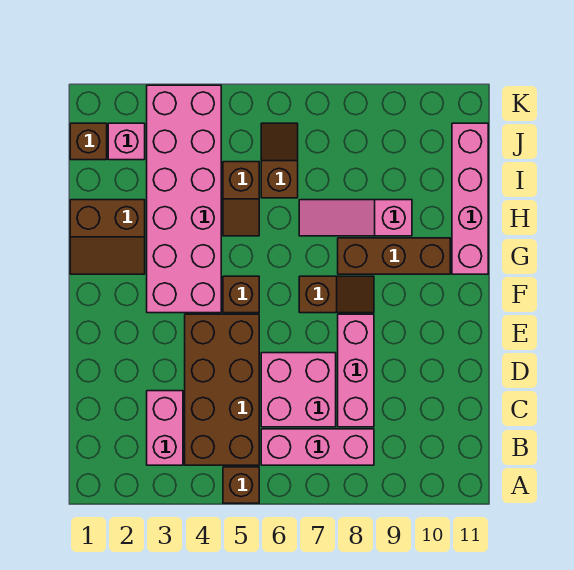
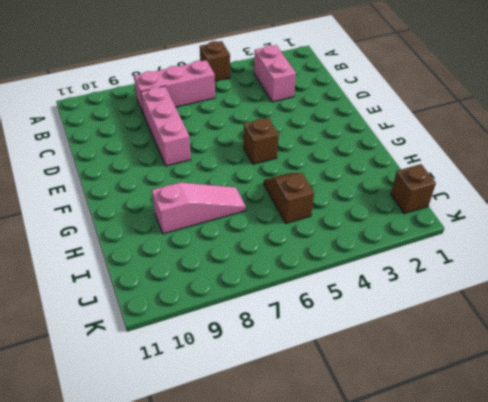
none -> brown brick B4:E5 level 1
none -> pink brick C6:D7 level 1
none -> pink brick F3:K4 level 1

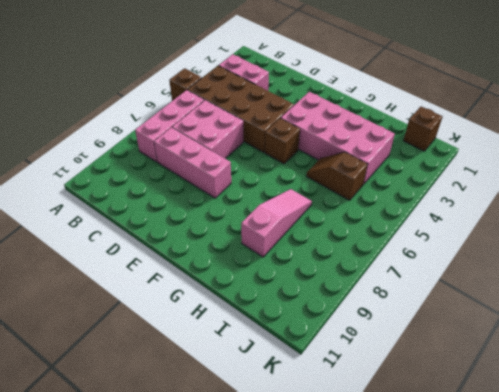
pink brick F3:I4 level 1 -> pink brick F3:K4 level 1
none -> brown slope F7:F8 level 1 top 7
none -> brown slope G1:H2 level 1 top H
none -> brown brick G8:G10 level 1

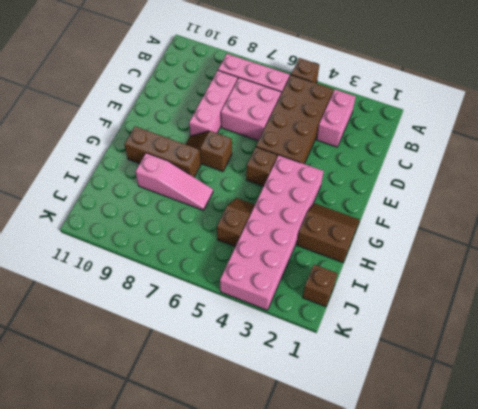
none -> pink brick G11:J11 level 1
none -> brown slope I6:J6 level 1 top I
none -> pink brick J2 level 1

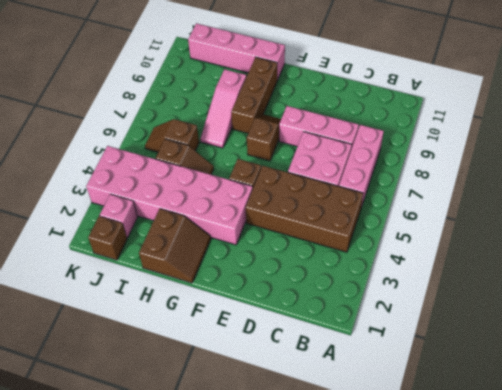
none -> brown brick A5 level 1
none -> pink brick B3:C3 level 1

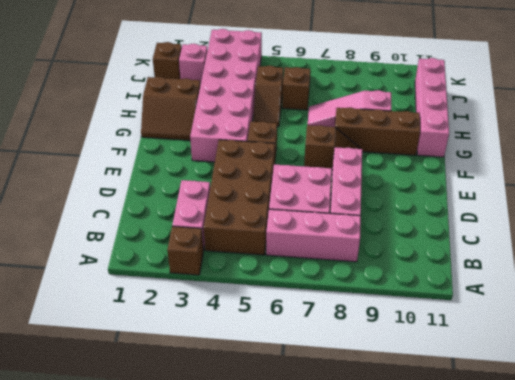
brown brick A3 level 1 -> brown brick A5 level 1

